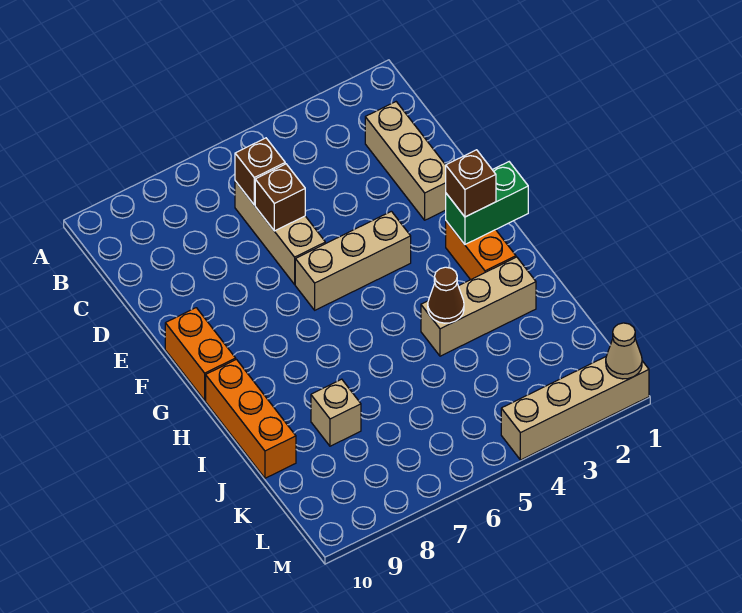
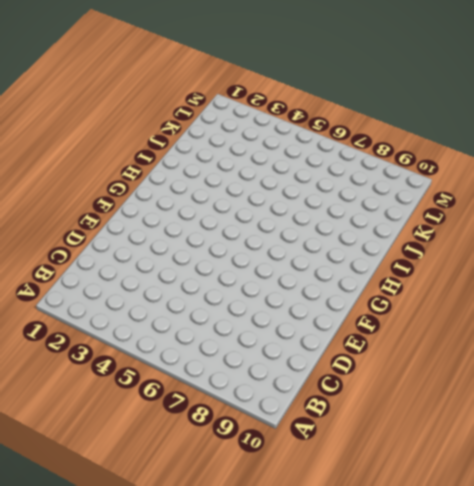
none -> tan brick C2:E2 level 1
none -> tan brick C6:E6 level 1
none -> tan brick F4:F6 level 1

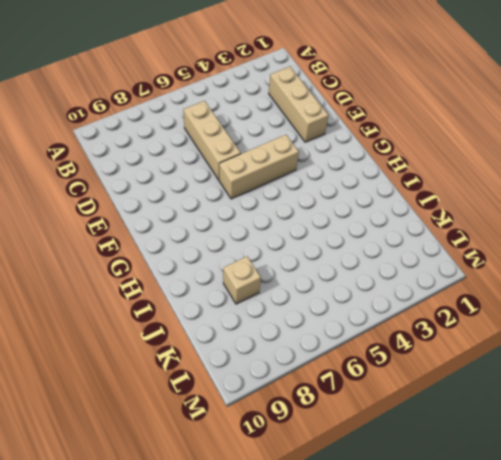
none -> orange brick F10:G10 level 1
none -> orange brick G2:H2 level 1
none -> orange brick H10:J10 level 1

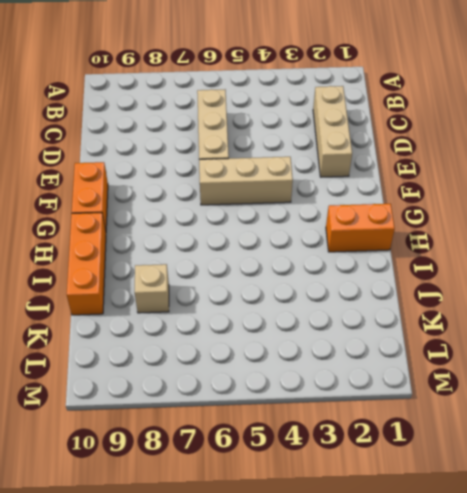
orange brick H1:H2 level 1 -> orange brick G2:H2 level 1
none -> tan brick I2:I4 level 1
none -> tan brick M1:M4 level 1
none -> brown brick C6 level 2

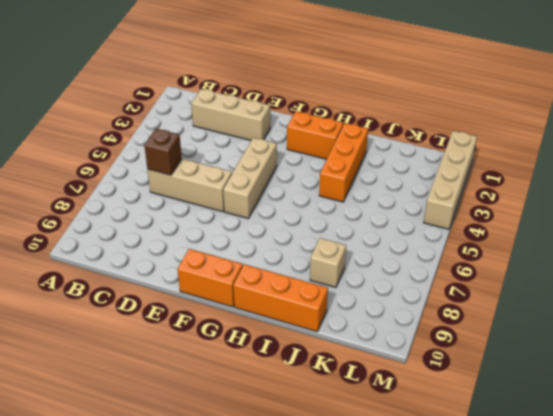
orange brick I2:I4 level 1 -> tan brick I2:I4 level 1
none -> brown brick D6 level 2
none -> green brick G1:G2 level 2
none -> brown cone I4 level 2

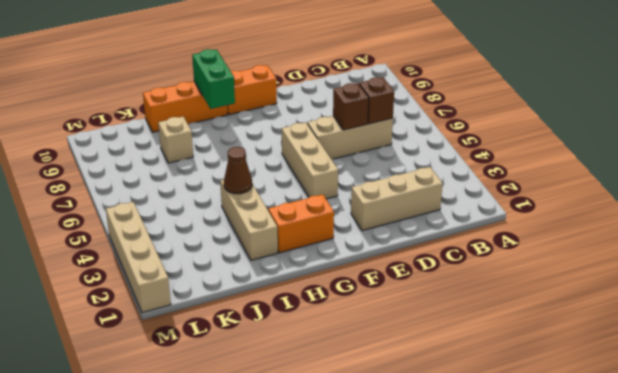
green brick H9:H10 level 2 -> green brick G1:G2 level 2
none -> tan cone M1 level 2
none -> brown brick G2 level 3

